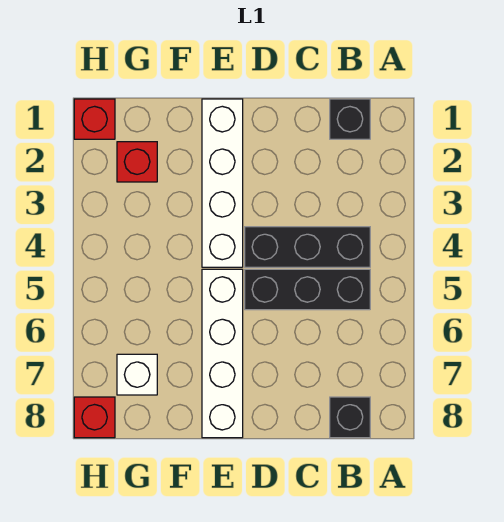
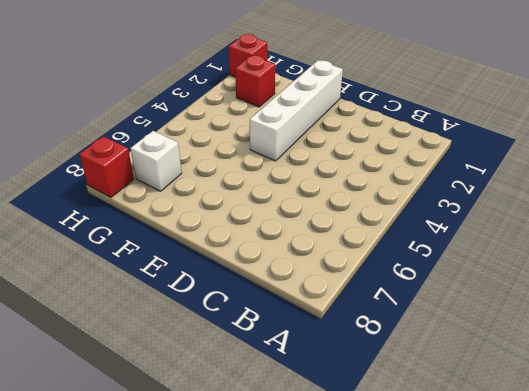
none -> black brick B1 level 1
none -> black brick B4:D4 level 1

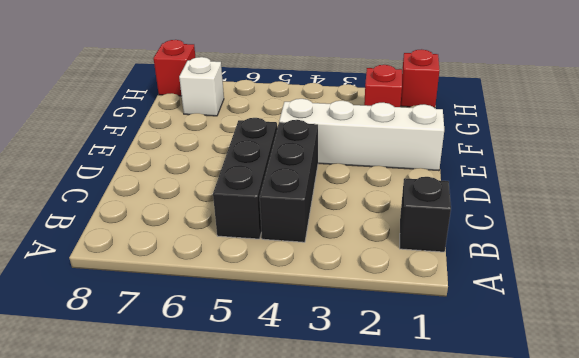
none -> black brick B8 level 1
none -> white brick E5:E8 level 1

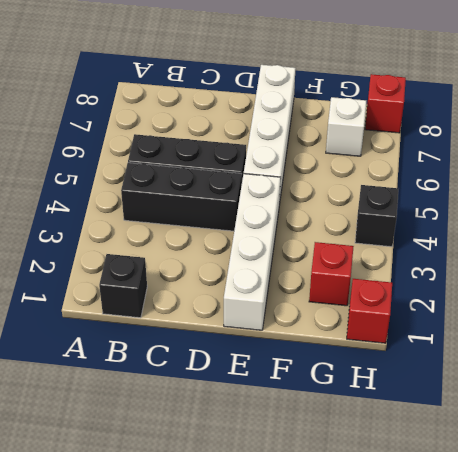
black brick H4 level 1 -> black brick B8 level 1

